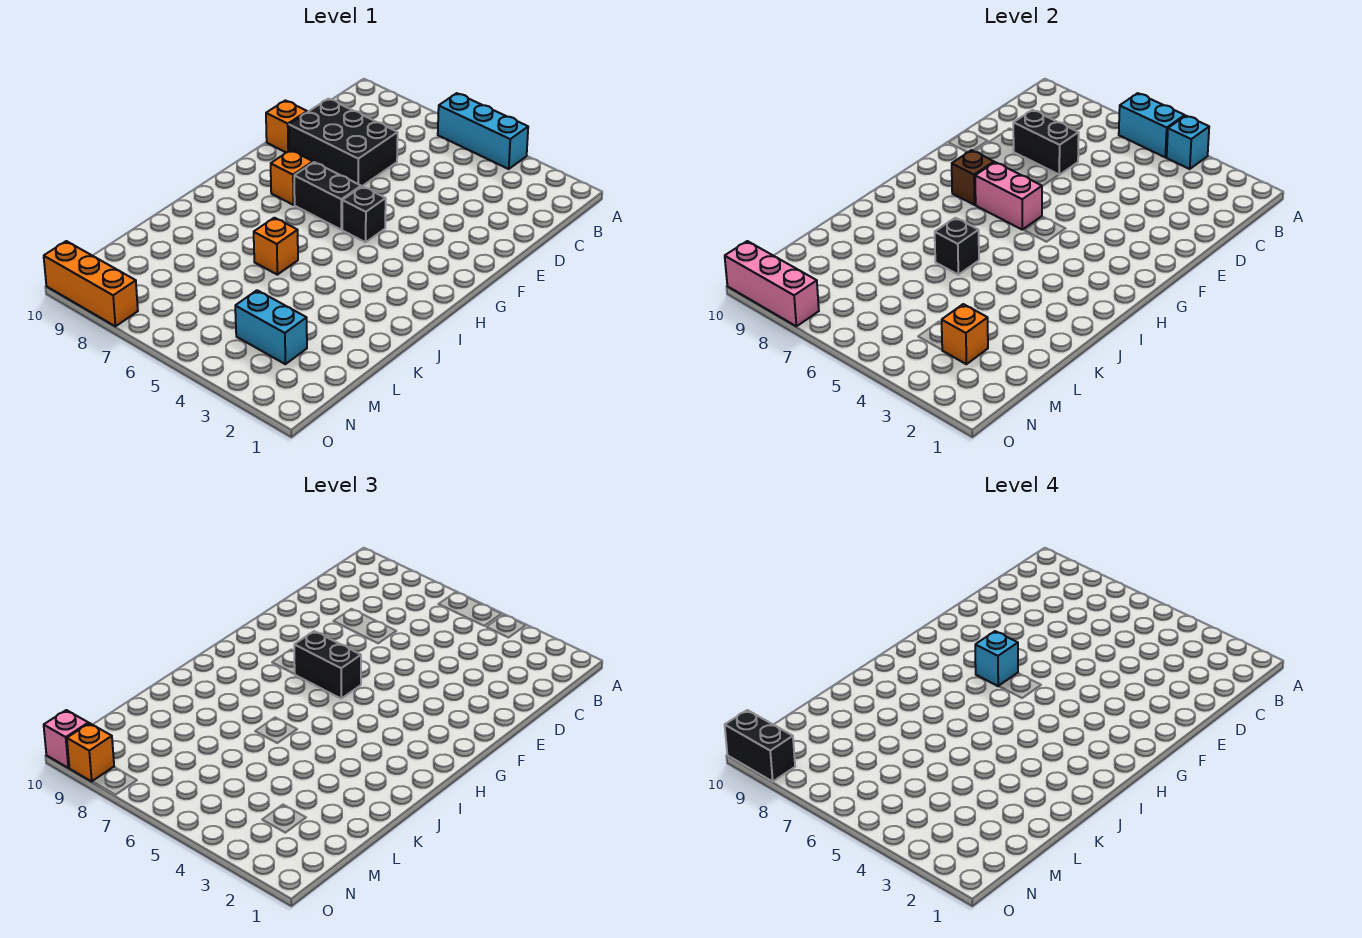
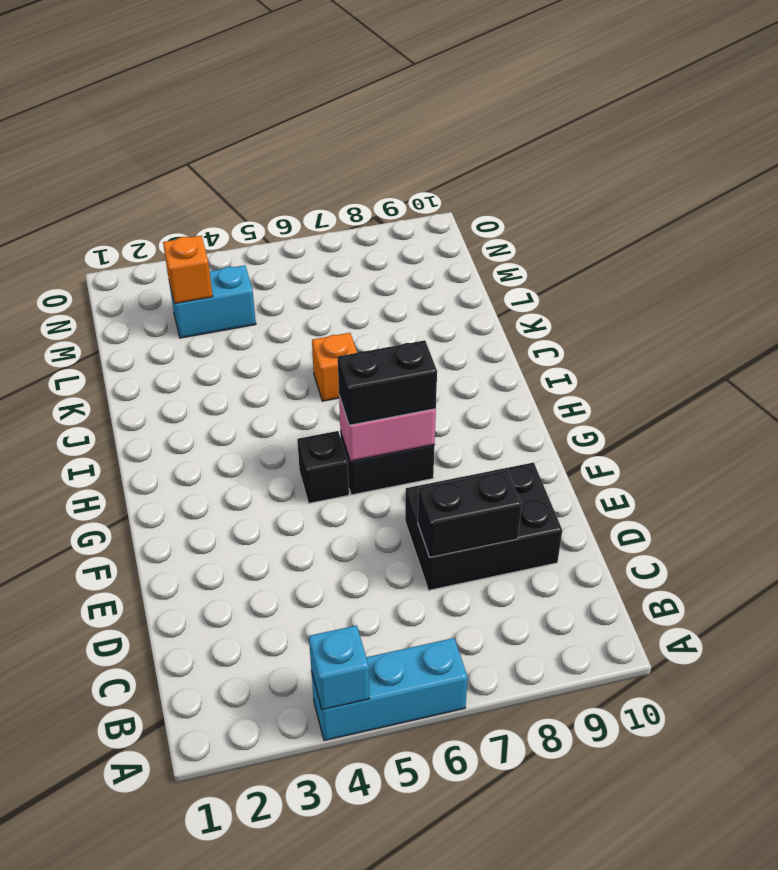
none -> orange brick E10 level 1
none -> orange brick G8 level 1
none -> orange brick O8:O10 level 1

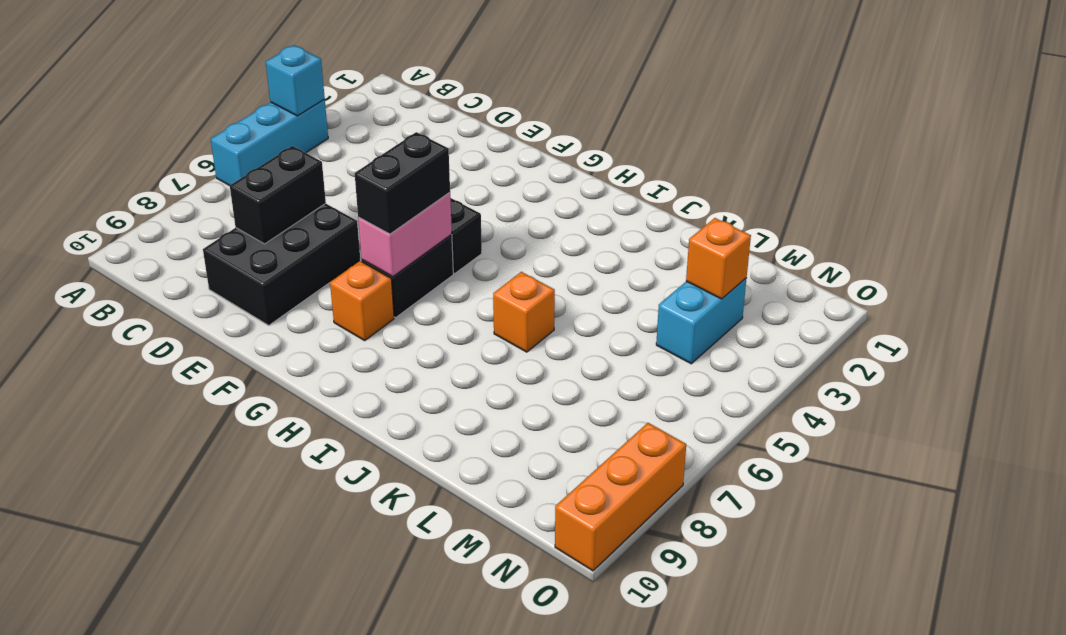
none -> orange brick E10 level 1
none -> cyan brick A5:A6 level 2
none -> brown brick G8 level 2

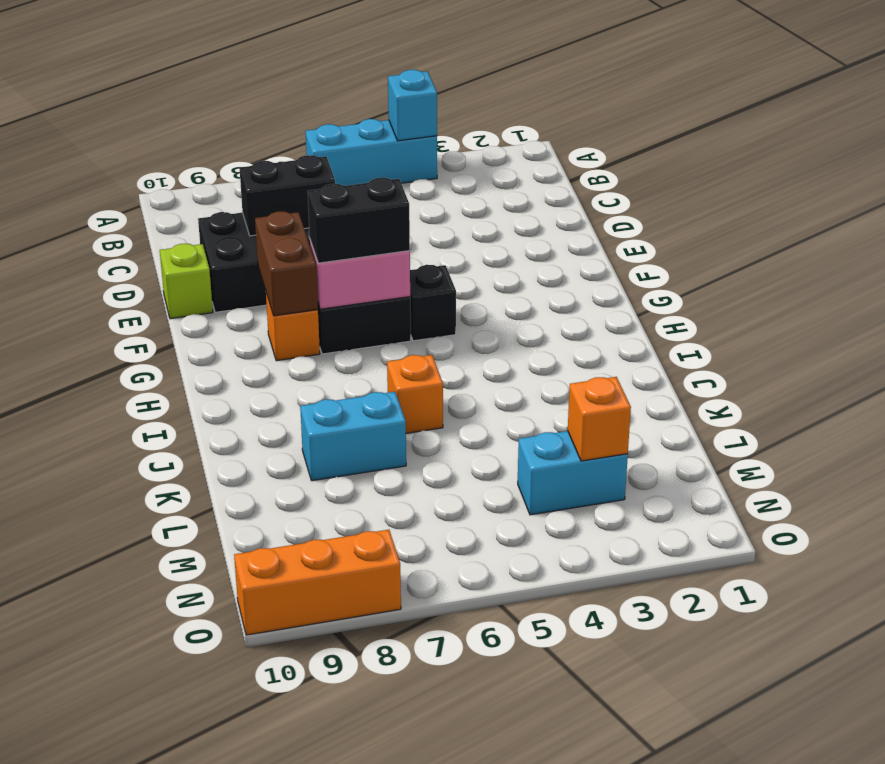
lime brick E10 level 1 -> orange brick E10 level 1
brown brick F8:G8 level 2 -> brown brick G8 level 2
cyan brick K7:K8 level 1 -> cyan brick A5:A6 level 2
none -> black brick J6 level 2
none -> pink brick O8:O10 level 2
none -> orange brick O9 level 3

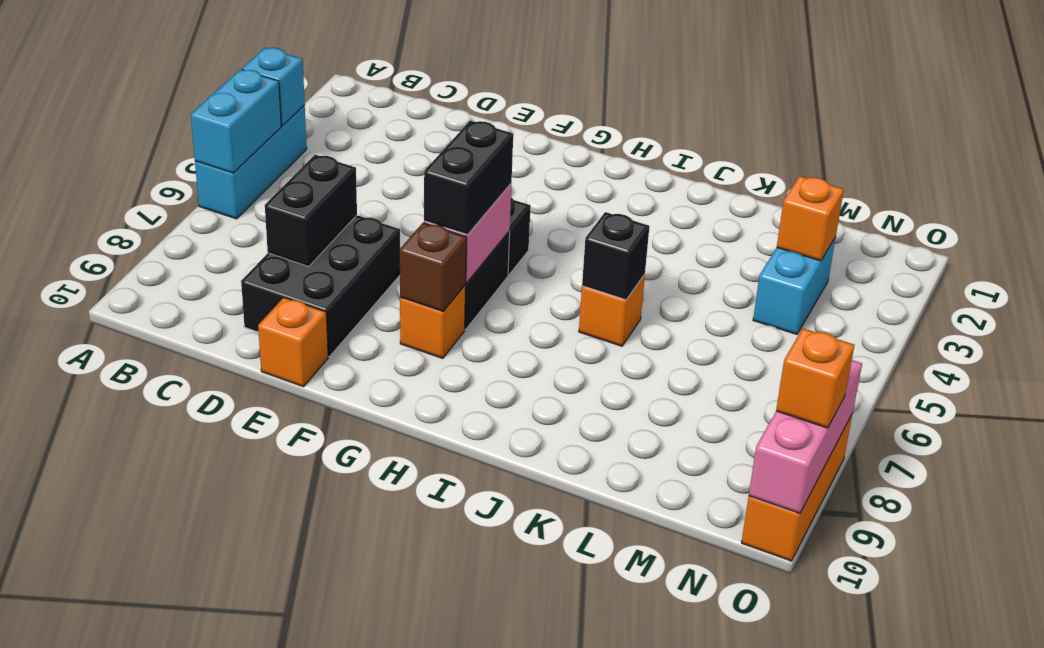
none -> pink brick O10 level 3
none -> cyan brick G7 level 4
none -> black brick O9:O10 level 4

